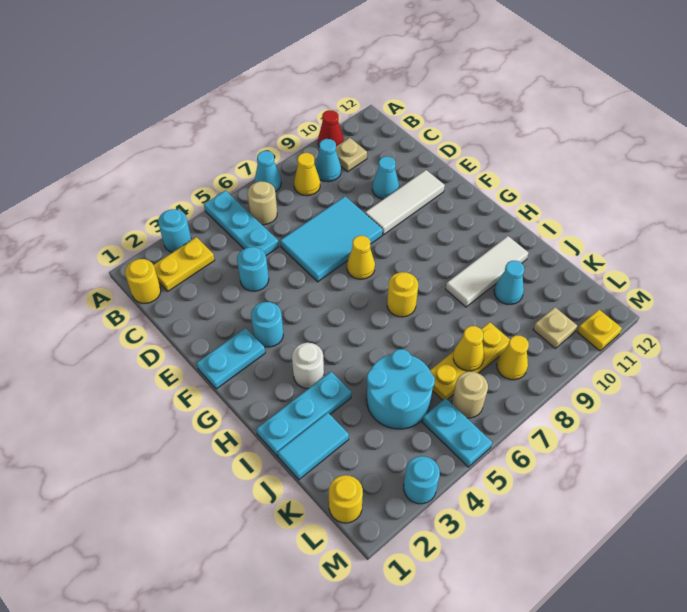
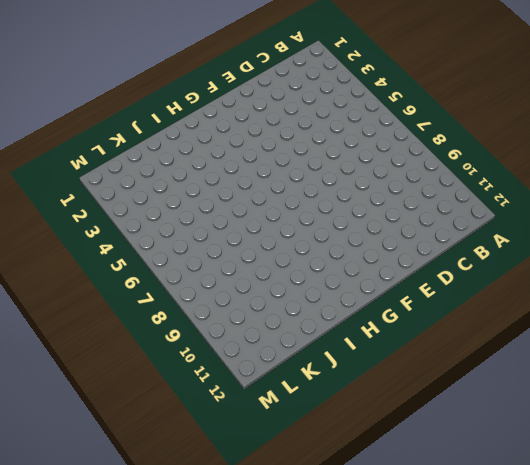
none -> cyan round brick A3 level 1
none -> cyan plate A5:C5 level 1
none -> cyan cone A7 level 1
none -> red cone A10 level 1

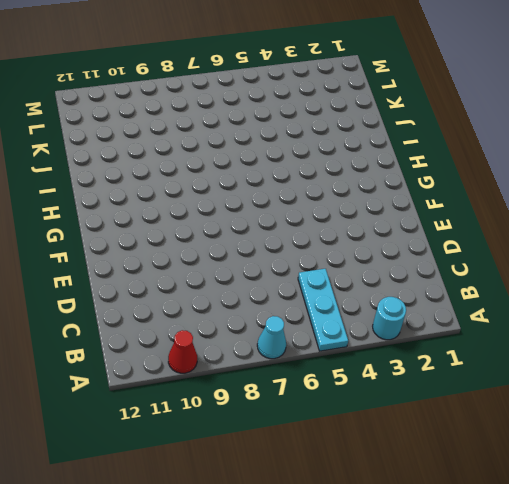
none -> yellow round brick B1 level 1
none -> yellow plate B2:B3 level 1
none -> tan round brick B6 level 1
none -> yellow cone B8 level 1

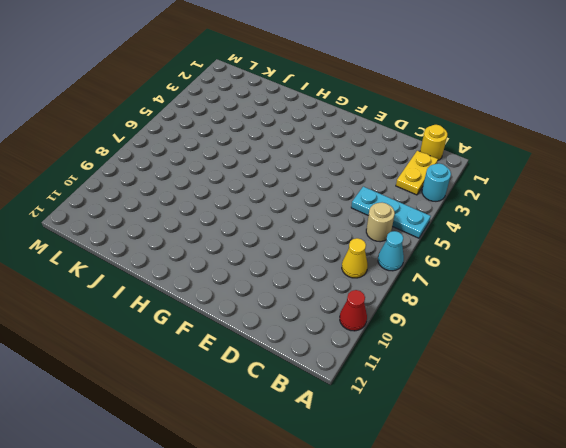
none -> cyan cone B9 level 1
none -> tan plate B10 level 1
none -> cyan round brick D4 level 1
none -> cyan tile D6:E8 level 1

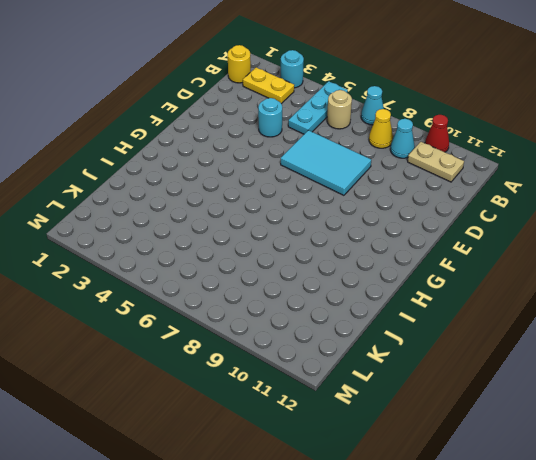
tan plate B10:B11 level 1 -> tan plate B10 level 1
none -> cyan cone D10 level 1
none -> white tile E9:E11 level 1
none -> cyan plate F1:F2 level 1
none -> cyan round brick F3 level 1

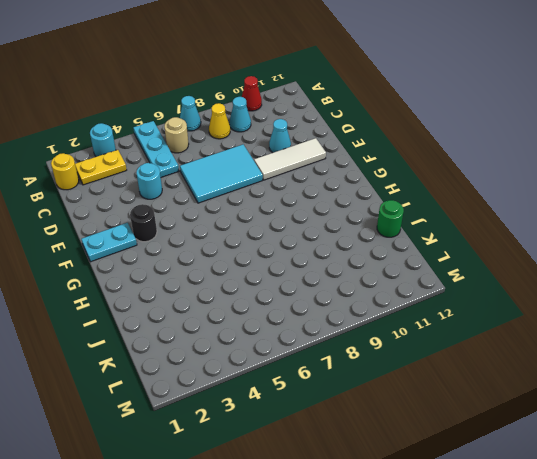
black round brick F3 level 1 -> cyan round brick F3 level 1
green round brick J12 level 1 -> none
none -> tan plate B10 level 1
none -> yellow cone F7 level 1
none -> white round brick H3 level 1
none -> yellow round brick H7 level 1

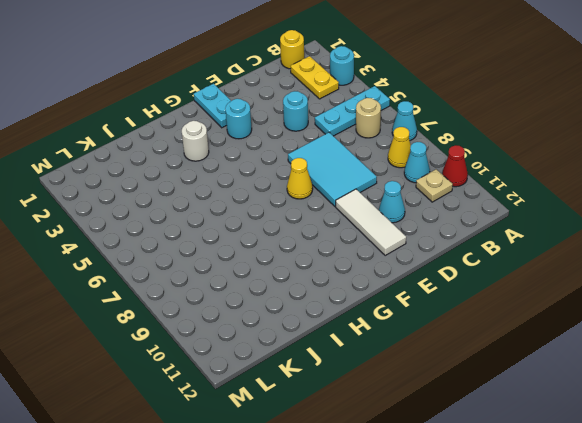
none -> yellow round brick H7 level 1
none -> cyan plate I1:I3 level 1
none -> white tile I9:I11 level 1
none -> cyan tile J1:J2 level 1

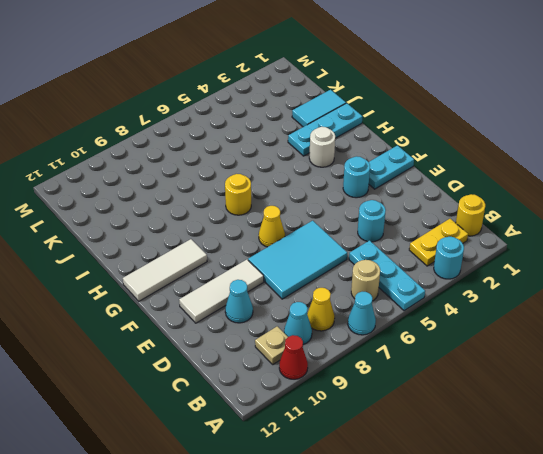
white tile G10:G12 level 1 -> white tile I9:I11 level 1
none -> cyan round brick J4:K5 level 1
none -> cyan cone J10 level 1
none -> yellow plate K6:K8 level 1
none -> yellow round brick L1 level 1

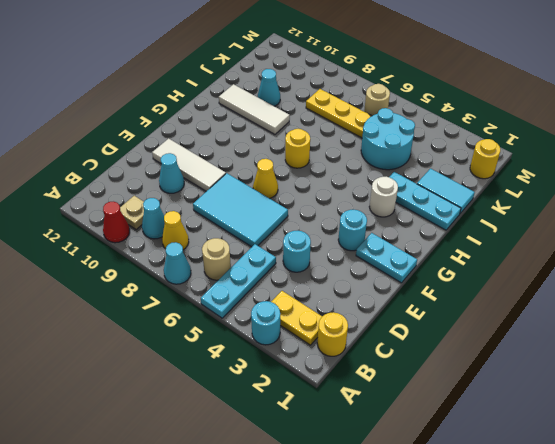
none -> cyan plate L5:M5 level 1
none -> yellow cone L8 level 1
none -> tan plate L10 level 1
none -> cyan round brick M3 level 1

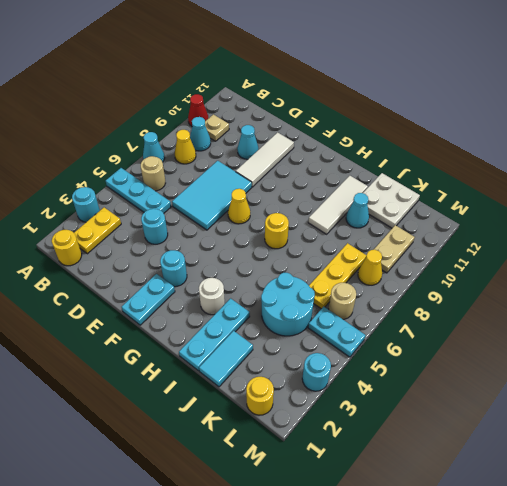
white plate J11:K12 level 1 -> none
tan plate L9:L10 level 1 -> tan plate L10 level 1
none -> yellow plate M11 level 1
none -> yellow cone K7 level 2

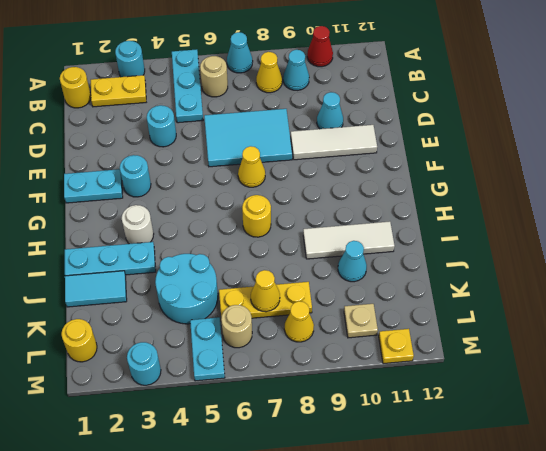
none -> tan plate B10 level 1

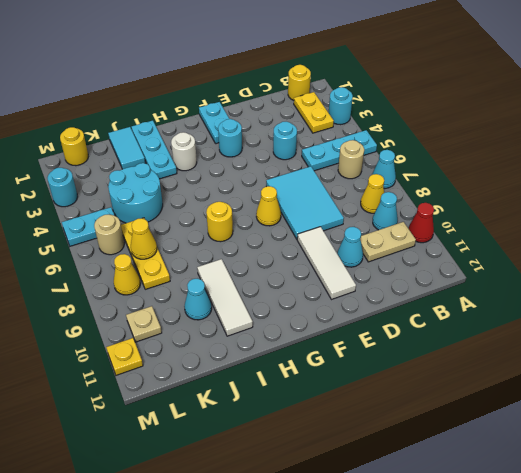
tan plate B10:C10 level 1 -> tan plate B10 level 1

